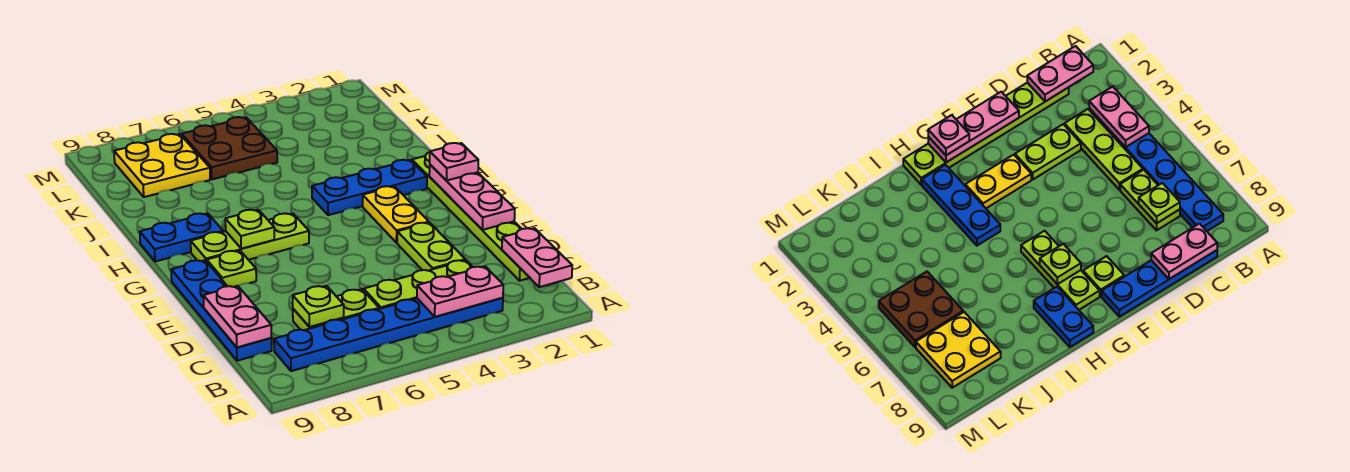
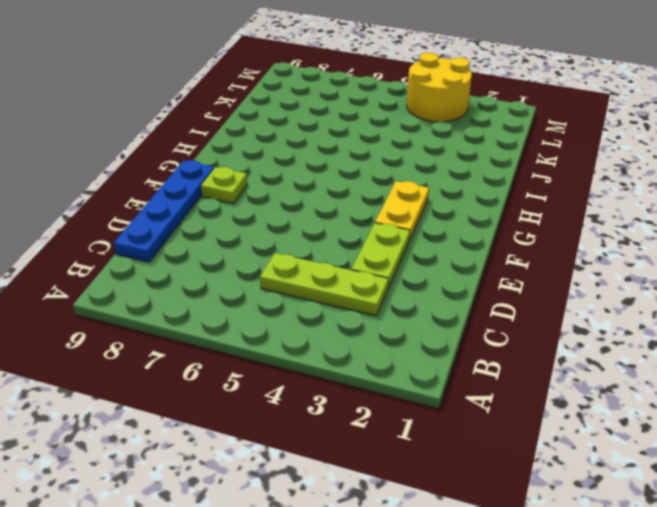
yellow round brick L3:M4 level 1 -> none
none -> blue plate B3:B8 level 1
none -> lime plate C1:H1 level 1
none -> lime plate C6:C7 level 1

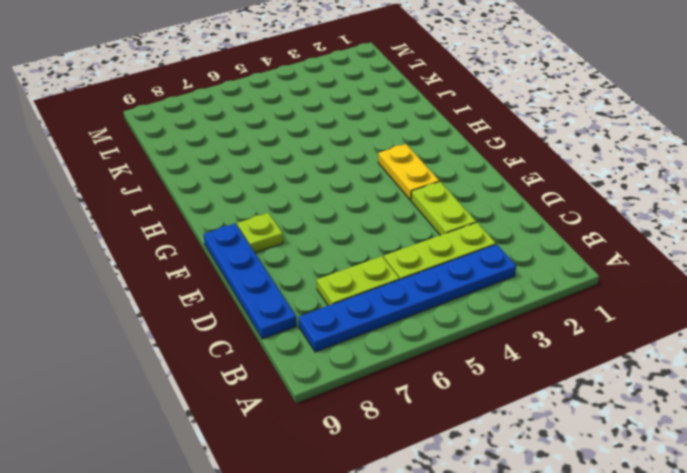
none -> lime plate C1:H1 level 1
none -> lime plate G6:G8 level 1
none -> blue plate H2:H4 level 1

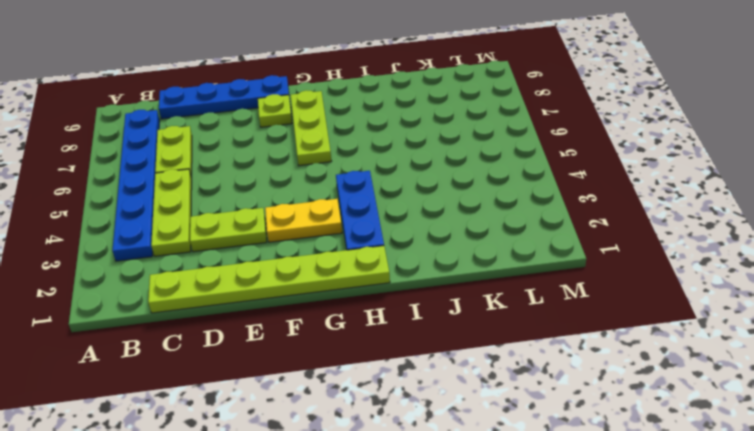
none -> blue plate H8:H9 level 1
none -> brown plate K5:L6 level 1
none -> yellow plate K7:L8 level 1

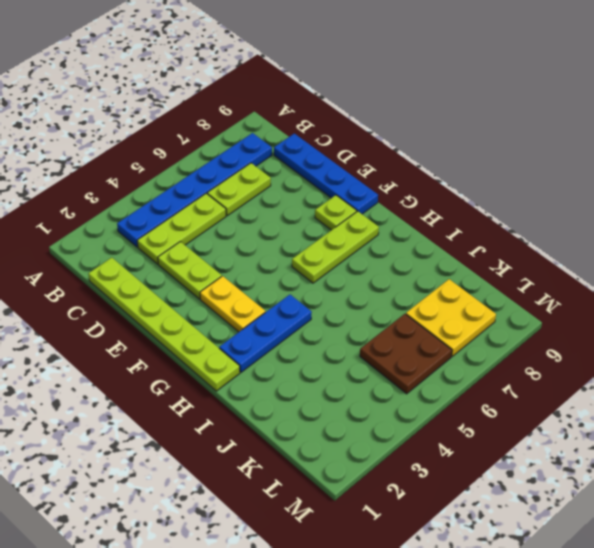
none -> blue plate H8:H9 level 1
none -> pink plate B1:C1 level 2
none -> pink plate B3:B4 level 2

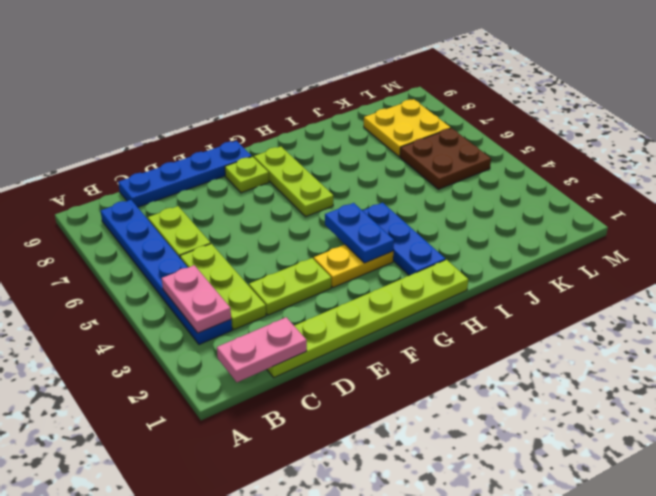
blue plate G3:G4 level 2 -> blue plate H8:H9 level 1
none -> lime plate C7 level 2
none -> pink plate C9:D9 level 2
none -> pink plate E1:G1 level 2

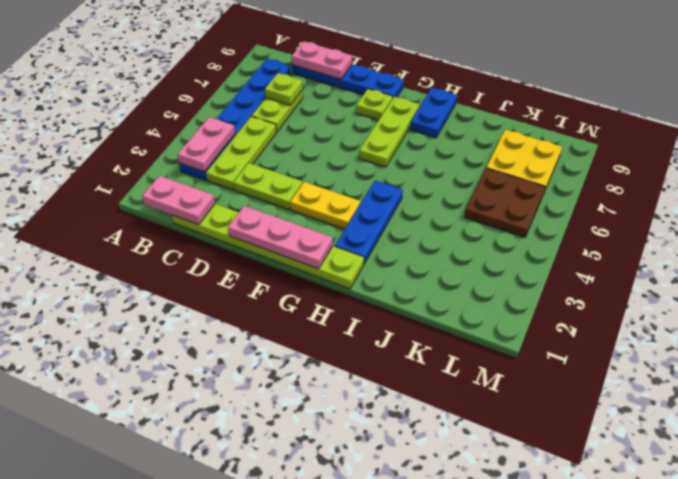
none -> lime plate G7 level 2
none -> pink plate G1 level 3

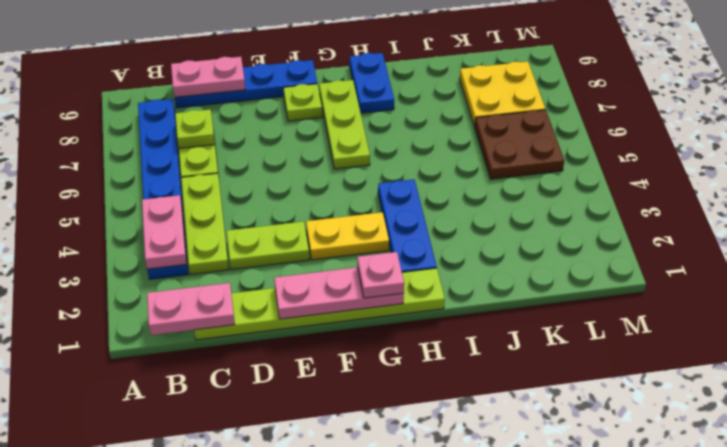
none -> lime plate G7 level 2

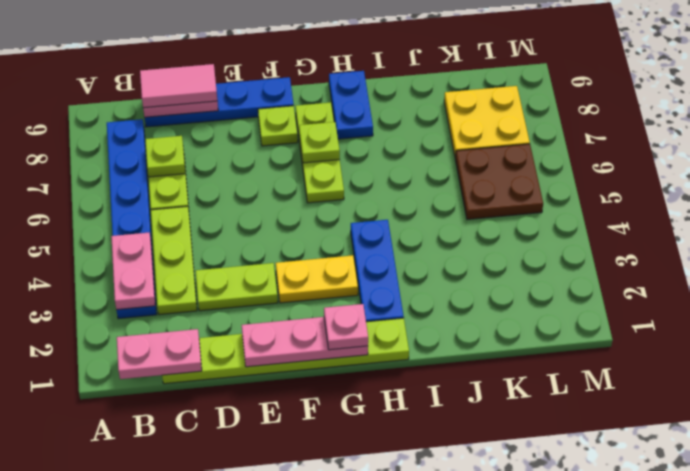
pink tile C9:D9 level 3 -> none

